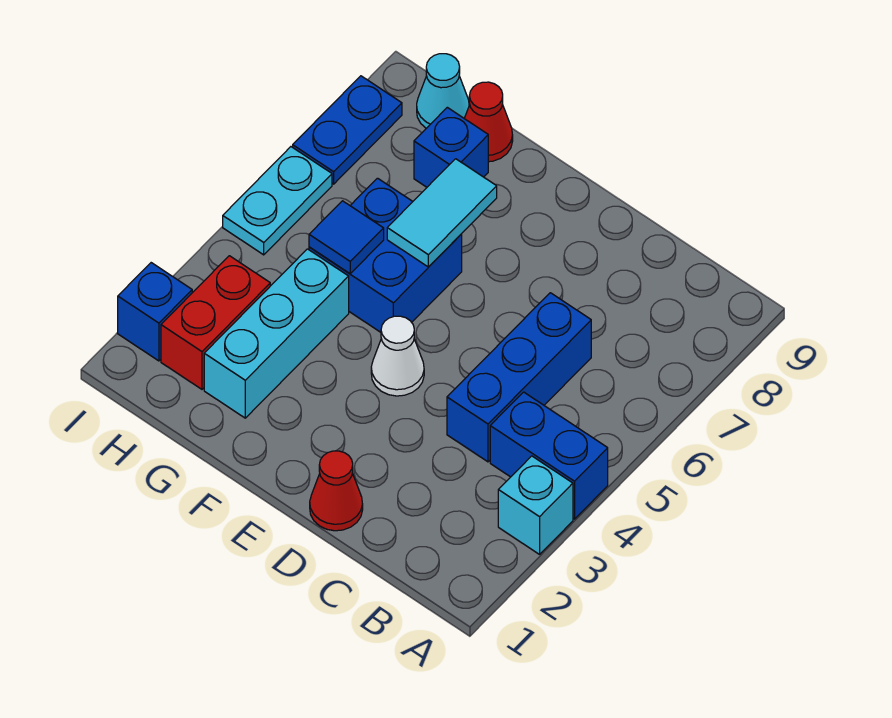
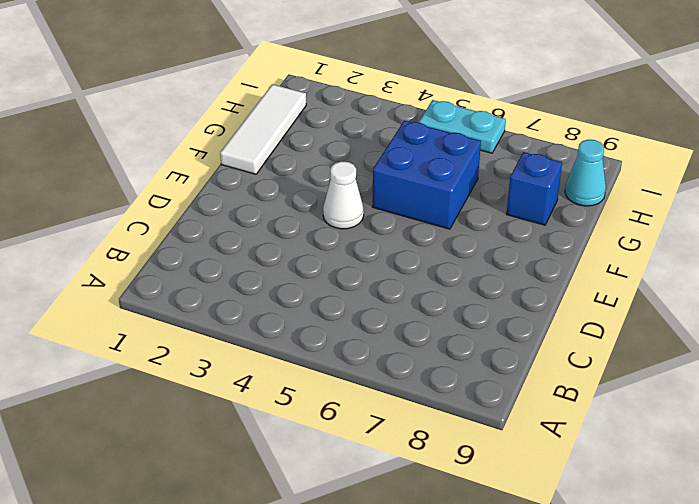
white tile F1:H1 level 1 -> none
none -> cyan brick A3 level 1
none -> blue brick A4:B4 level 1
none -> blue brick C4:C6 level 1

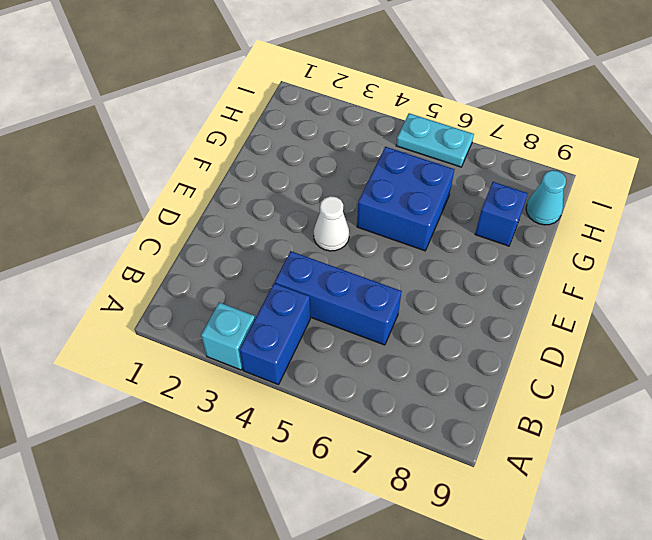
none -> red cone D1 level 1
none -> cyan brick G2:G4 level 1
none -> red cone G9 level 1

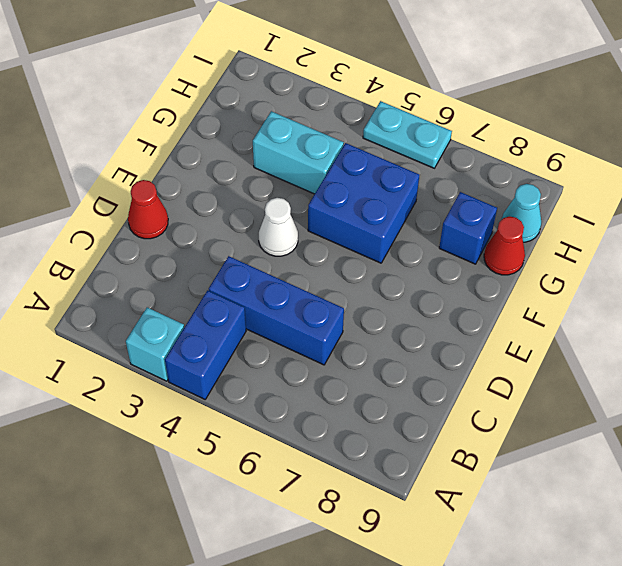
cyan brick G3:G4 level 1 -> cyan brick G2:G4 level 1
none -> red brick H2:H3 level 1
none -> blue brick I2 level 1
none -> blue plate I7:I8 level 1

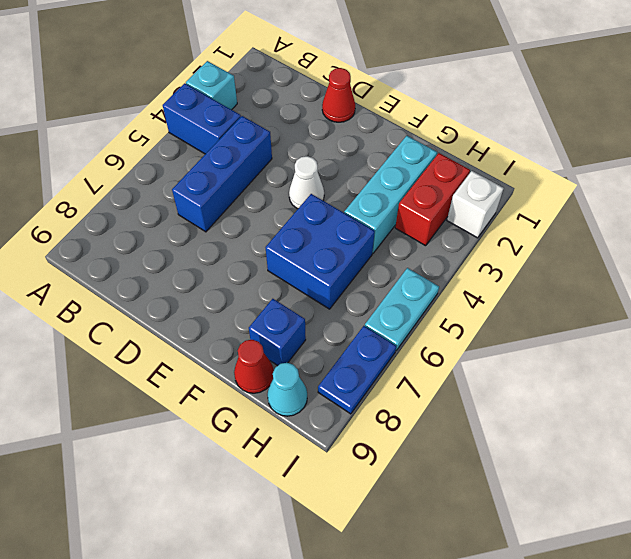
white brick I2 level 1 -> blue brick I2 level 1
none -> cyan tile F6:F7 level 2
none -> blue tile G5 level 2

